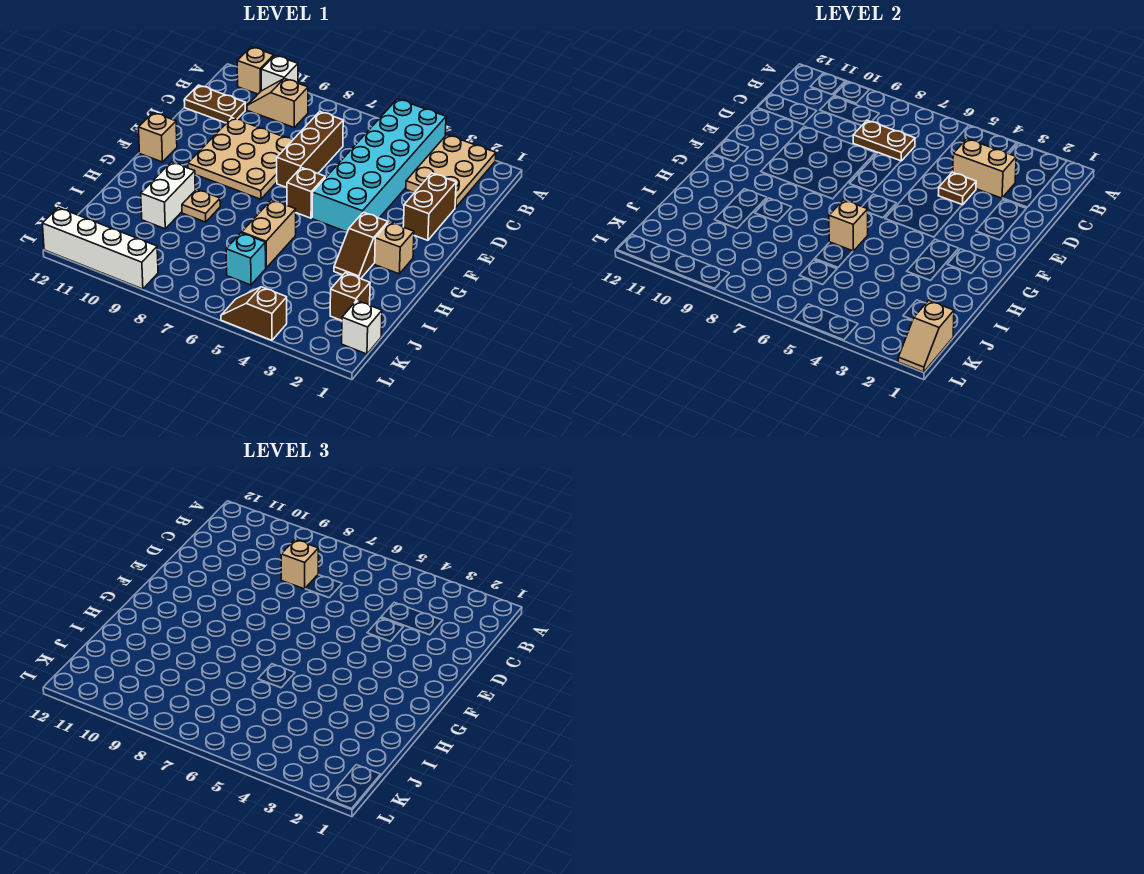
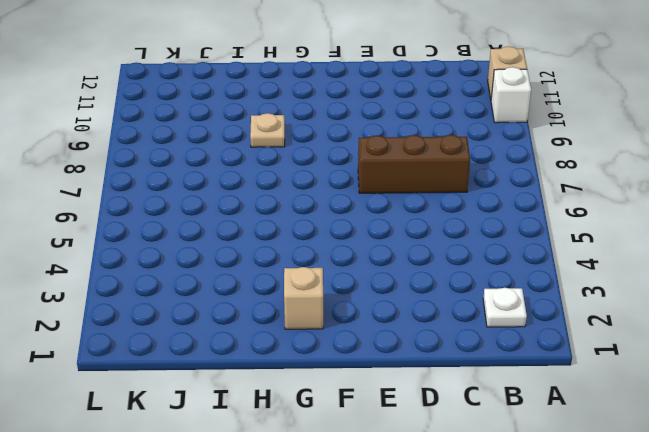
white plate B2 level 1 -> tan plate A2:C3 level 1
none -> cyan brick A4:F5 level 1
none -> tan slope B9:B10 level 1 top 9
none -> brown plate C11:C12 level 1

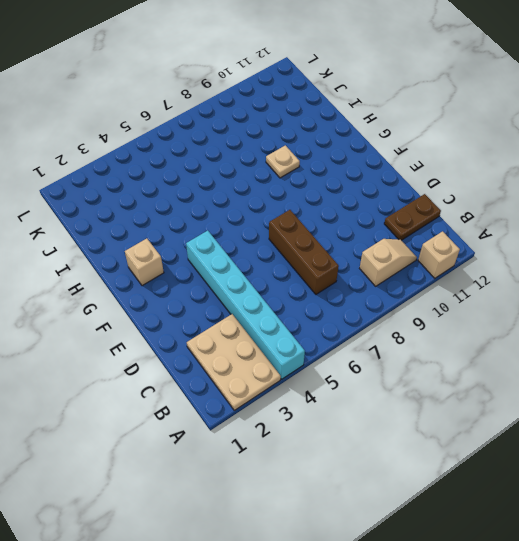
cyan brick A4:F4 level 1 -> cyan brick A4:F5 level 1
none -> white brick A10 level 1
none -> brown brick D2:E2 level 1
none -> tan plate D8:F10 level 1

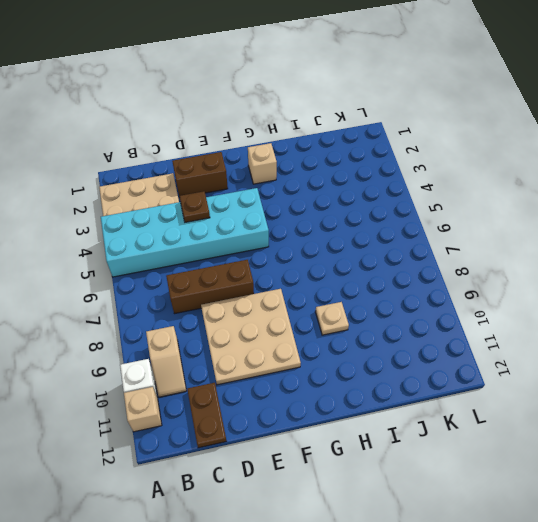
none -> brown brick F6 level 1
none -> tan brick F12 level 1
none -> brown slope G3:H3 level 1 top G

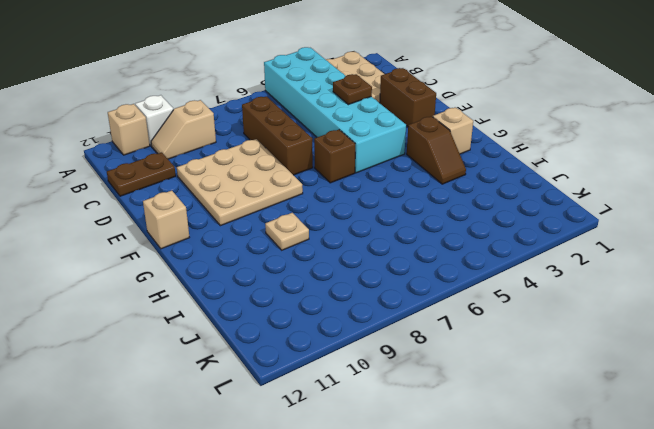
none -> tan brick H6:I6 level 1
none -> white brick H10:I10 level 1
none -> brown brick J2 level 1

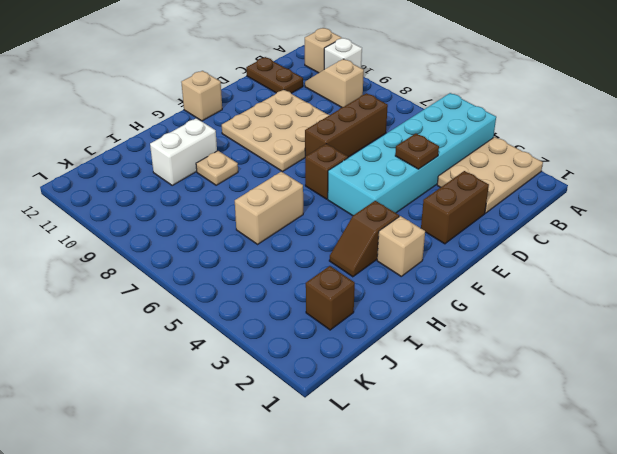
none -> cyan brick J6 level 1
none -> white brick K1 level 1
none -> brown slope L4:L5 level 1 top 4

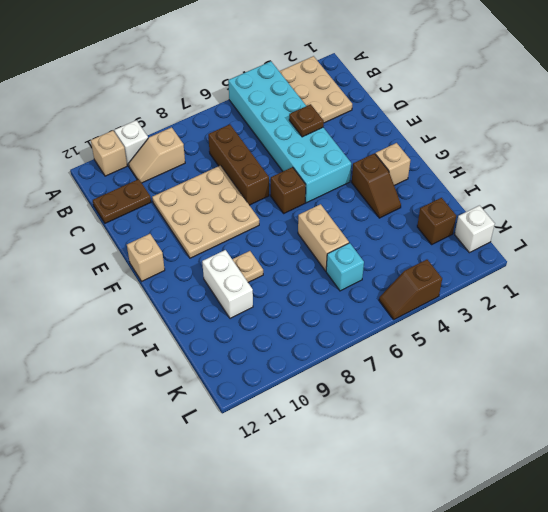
none -> brown brick D2:E2 level 1
none -> white brick L9:L12 level 1
none -> tan brick C3:C4 level 2

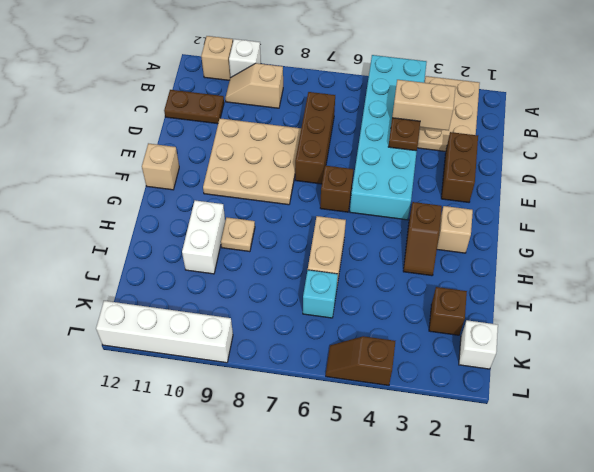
none -> brown plate C7:C8 level 2
none -> tan brick H6 level 2
none -> tan slope K1:L1 level 2 top K

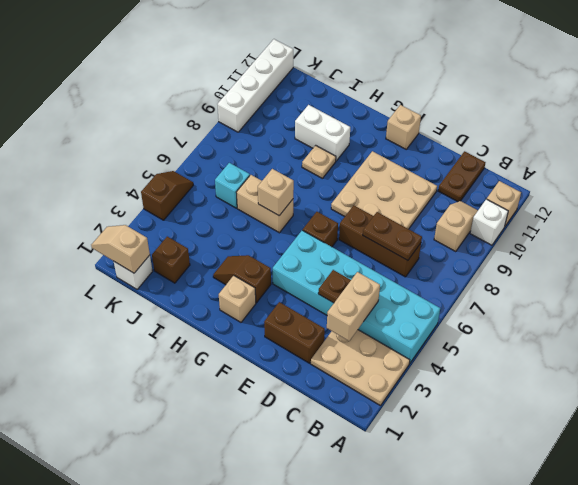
brown plate C7:D7 level 2 -> brown plate C7:C8 level 2
none -> tan brick C8 level 3

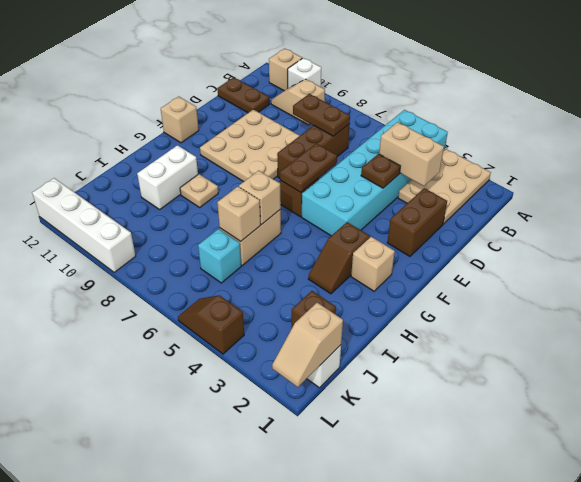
brown plate E6:F6 level 2 -> none
tan brick I6 level 2 -> tan brick C8 level 3

